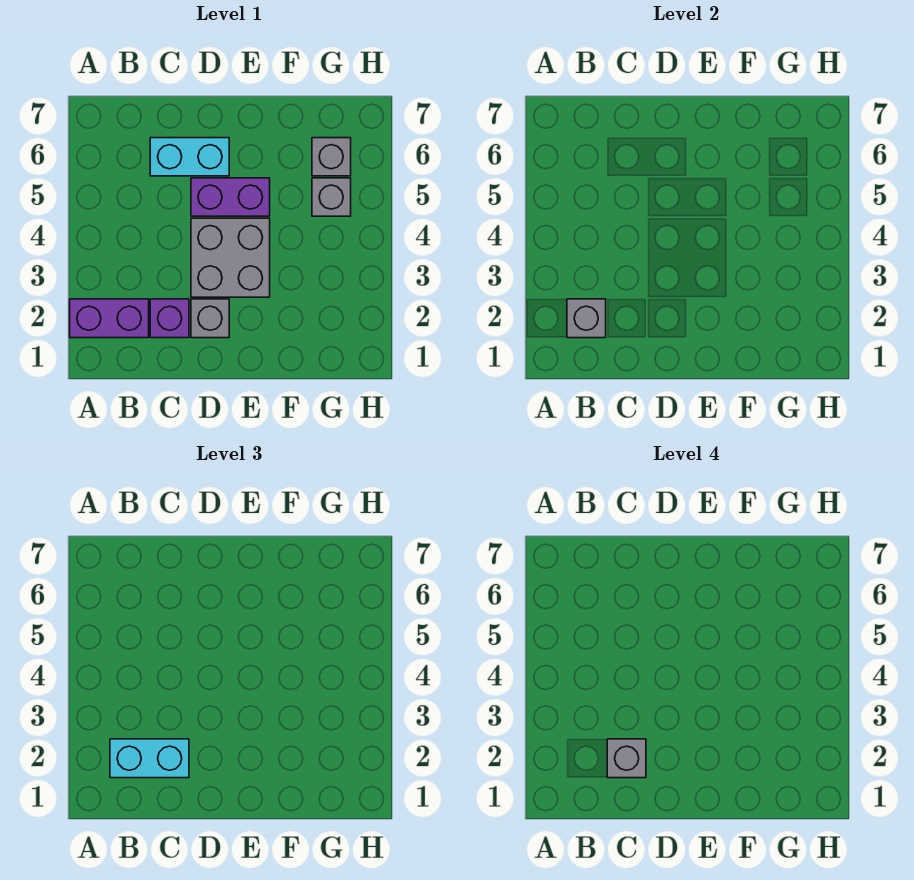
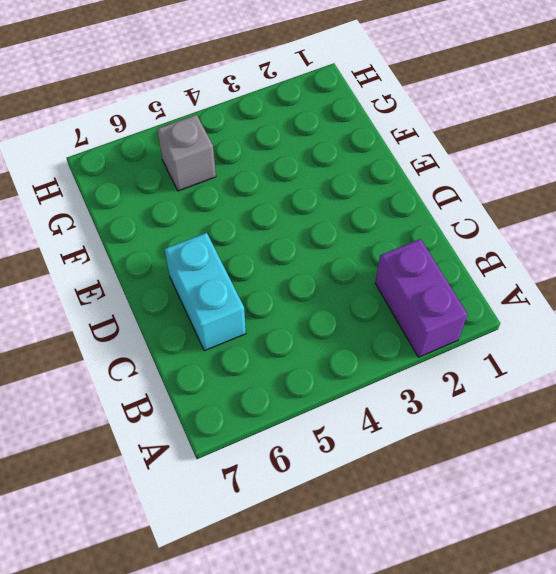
none -> purple brick C2 level 1
none -> grey brick D2 level 1

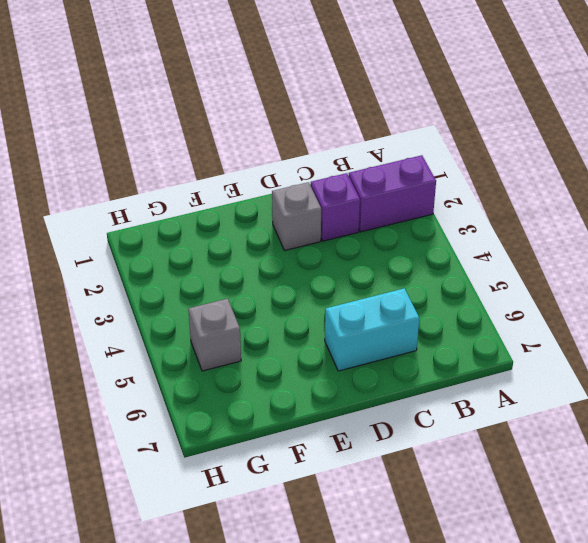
none -> grey brick D3:E4 level 1
none -> purple brick D5:E5 level 1

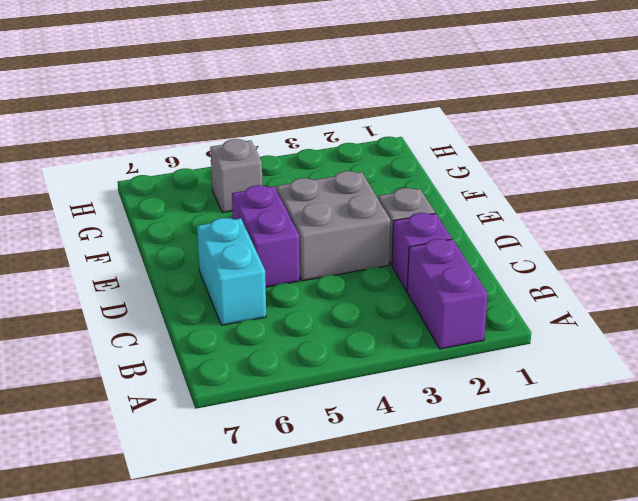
none -> grey brick G6 level 1
none -> grey brick B2 level 2

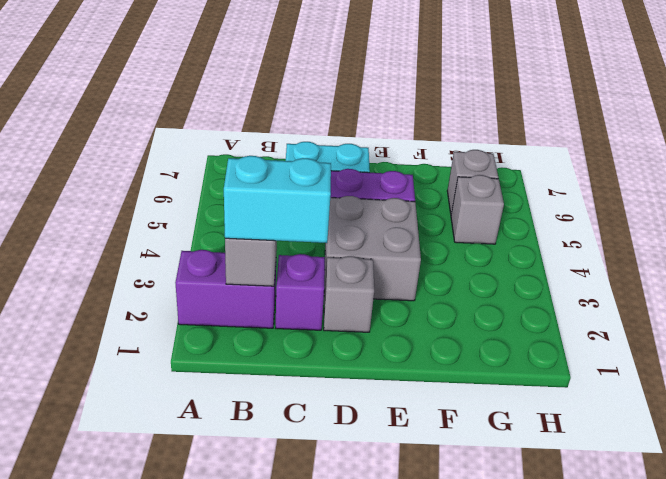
none -> grey brick C2 level 4

